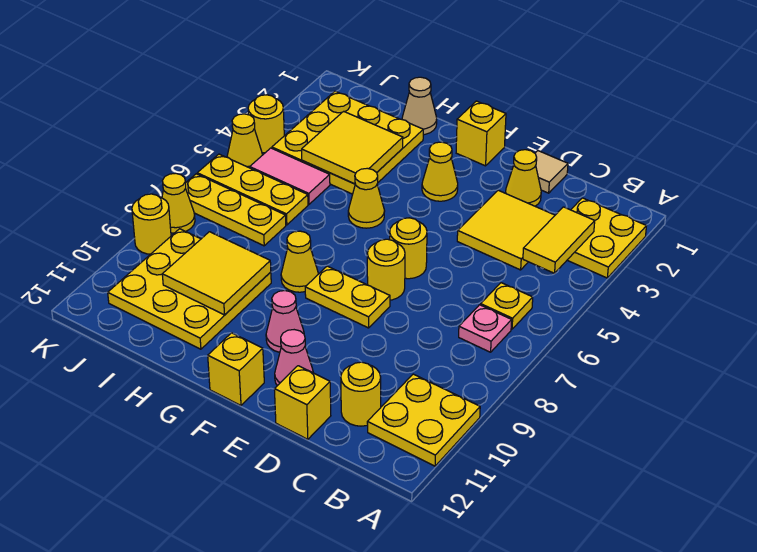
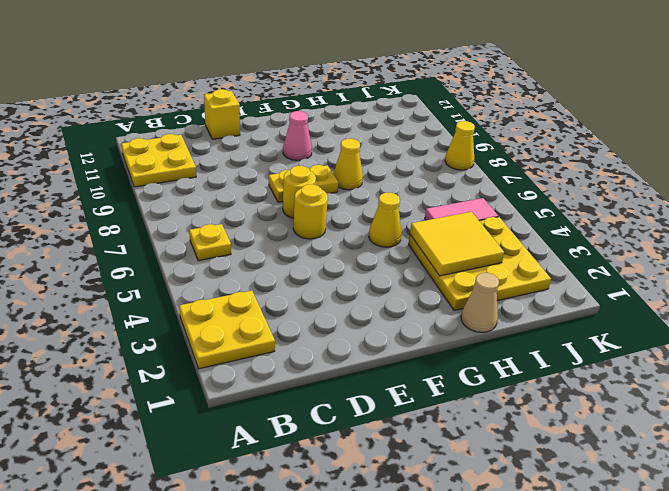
none -> pink plate B7 level 1
none -> yellow tile C3:D4 level 1
none -> yellow round brick C11 level 1
none -> tan tile D1 level 1

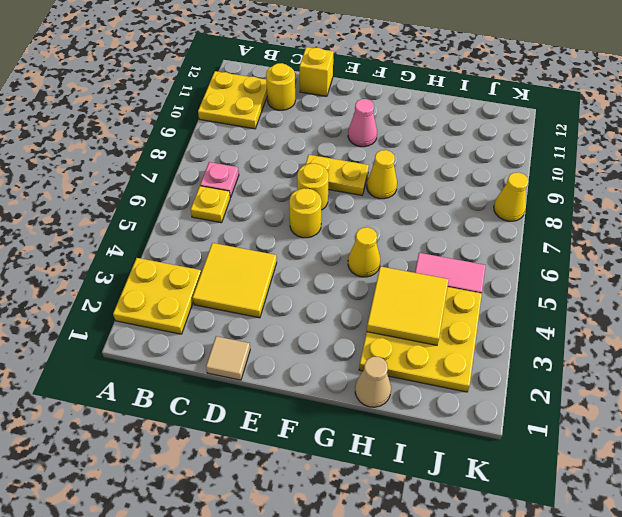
none -> yellow cone D2 level 1
none -> pink cone E11 level 1
none -> yellow brick F1 level 1
none -> yellow cone F3 level 1

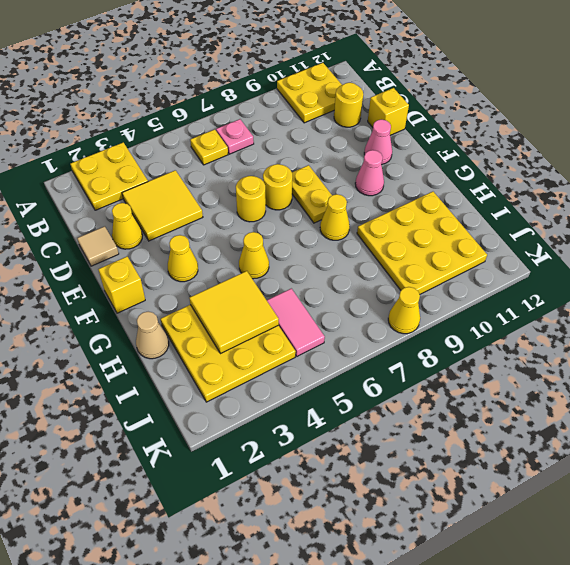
none -> yellow brick F12 level 1
none -> yellow plate I6:K6 level 1
none -> yellow plate I7:K7 level 1
none -> yellow round brick K4 level 1

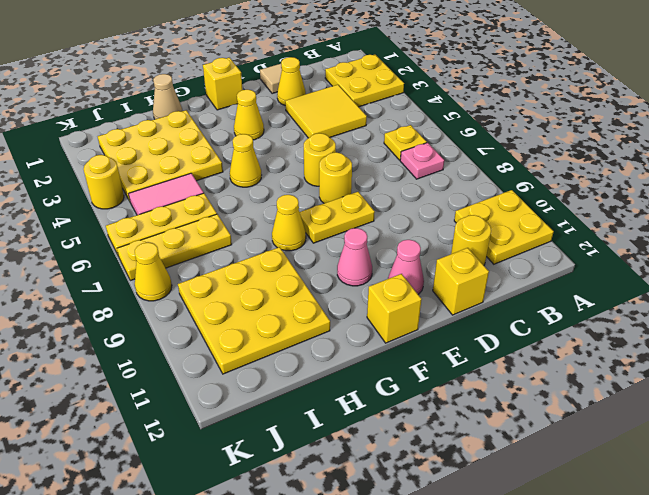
none -> yellow cone K5 level 1
none -> yellow round brick K9 level 1
none -> yellow tile B3:B4 level 2
none -> yellow tile H3:I4 level 2

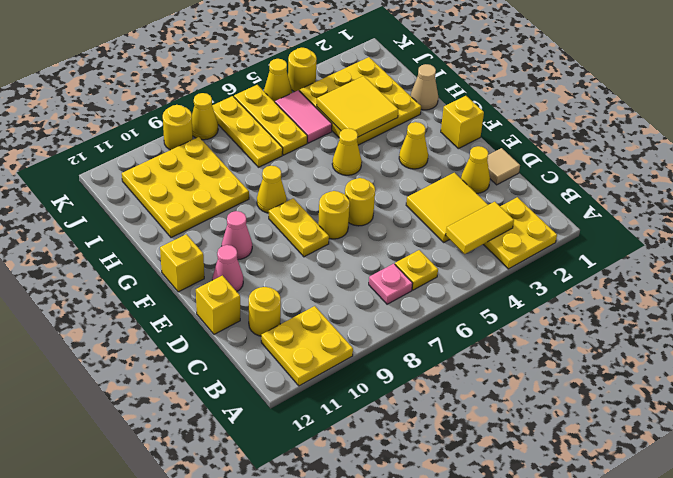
none -> yellow tile H9:I10 level 2

